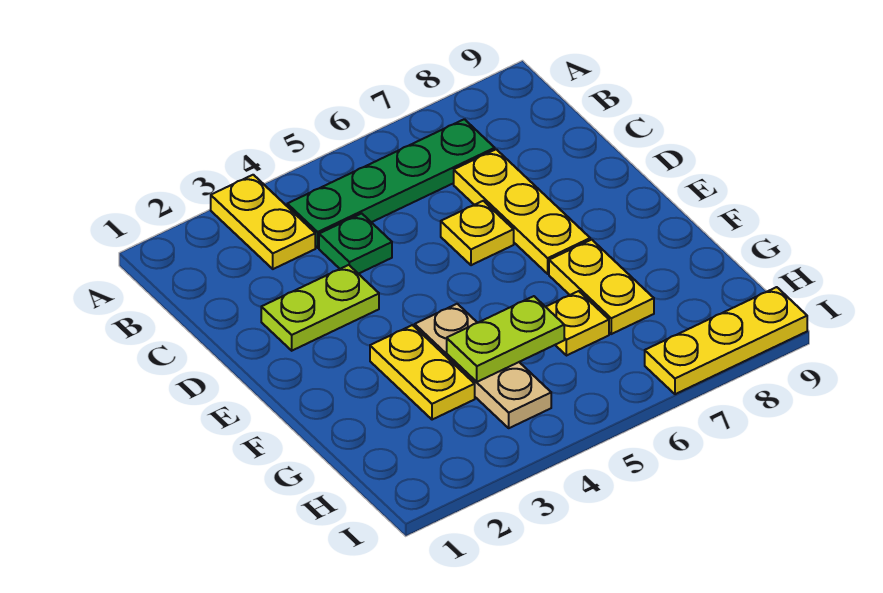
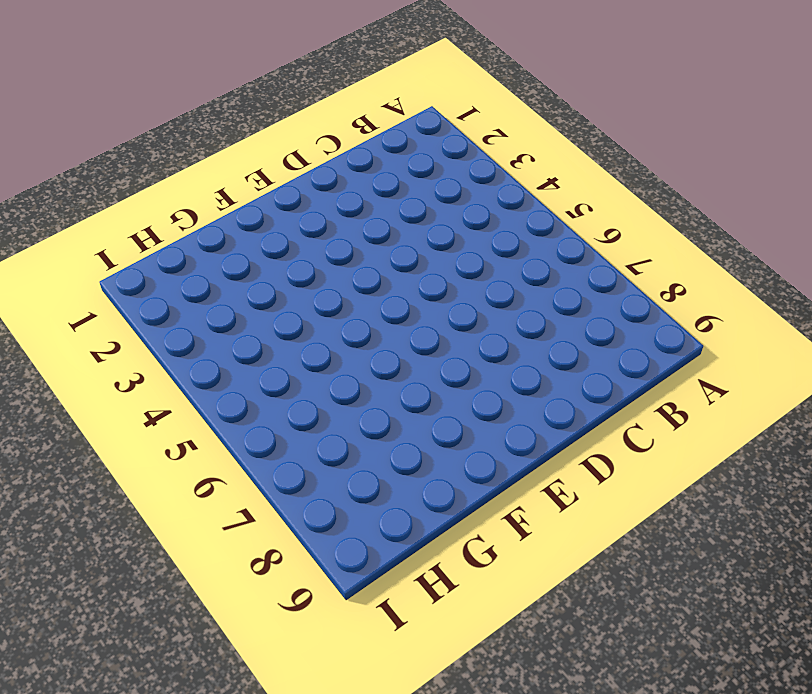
none -> yellow plate A3:B3 level 1
none -> green plate B4:B7 level 1
none -> green plate C4 level 1

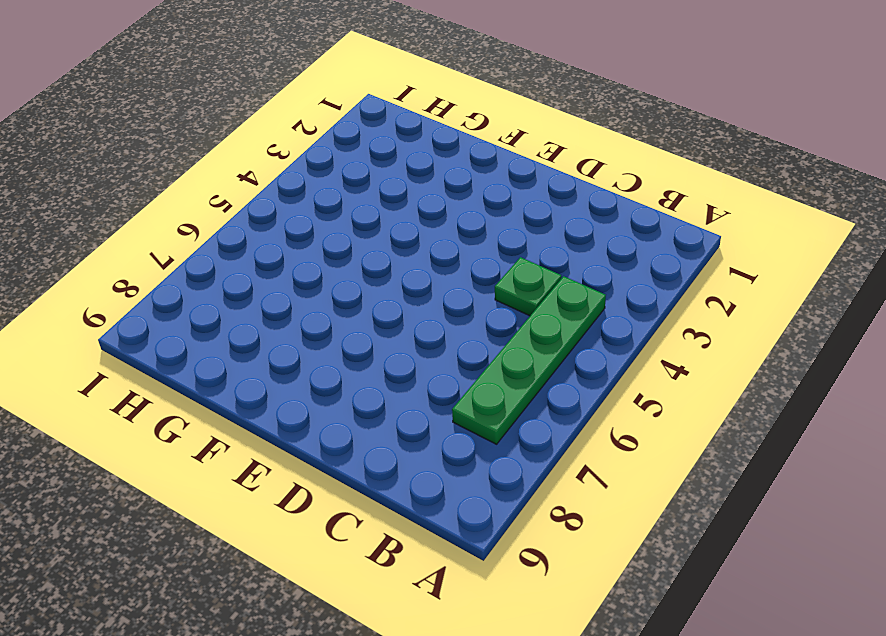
none -> yellow plate A3:B3 level 1
none -> yellow plate C7:E7 level 1
none -> lime plate D2:D3 level 1

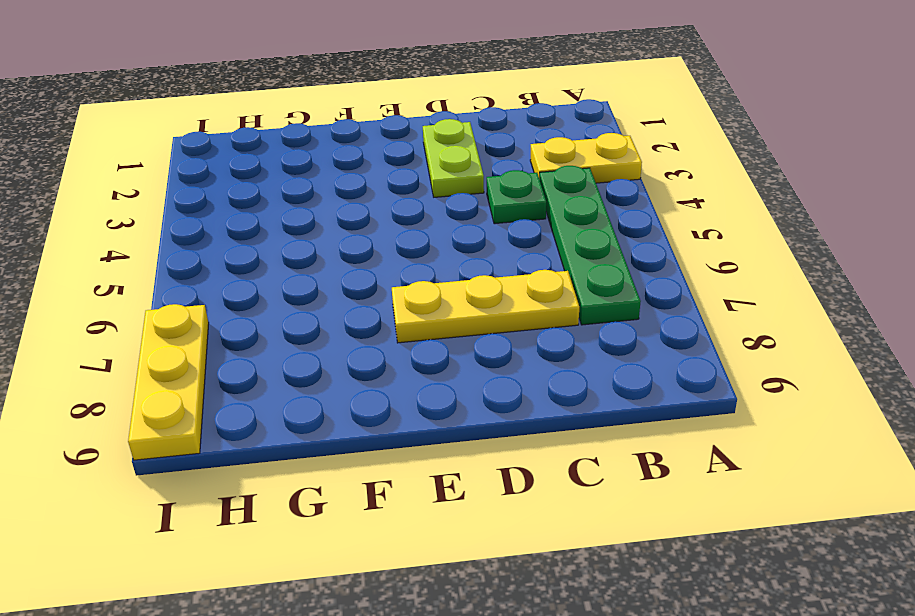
none -> yellow plate D6 level 1
none -> yellow plate F3:G3 level 1
none -> tan plate F4:H4 level 1

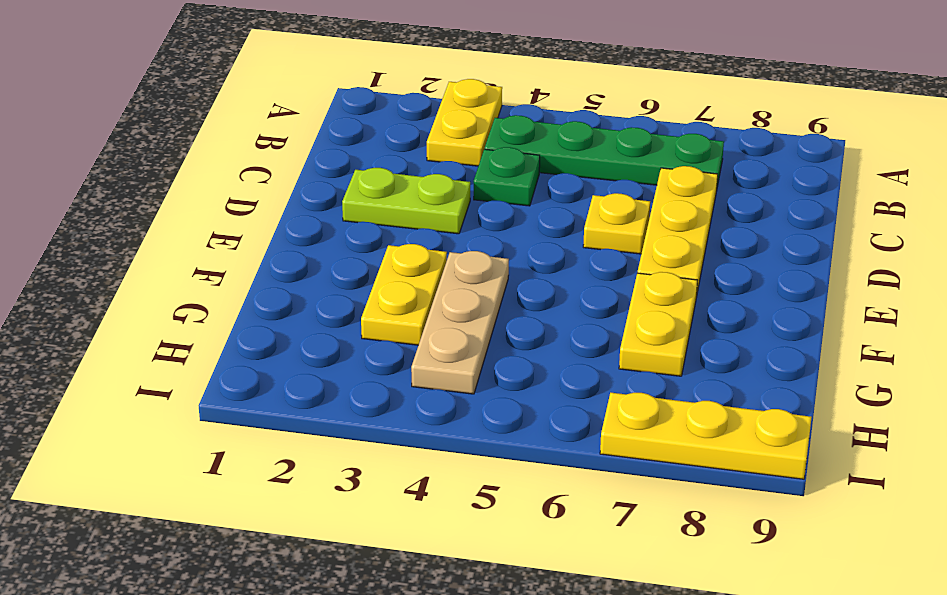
none -> yellow plate G6 level 1
none -> lime plate G4:G5 level 2

